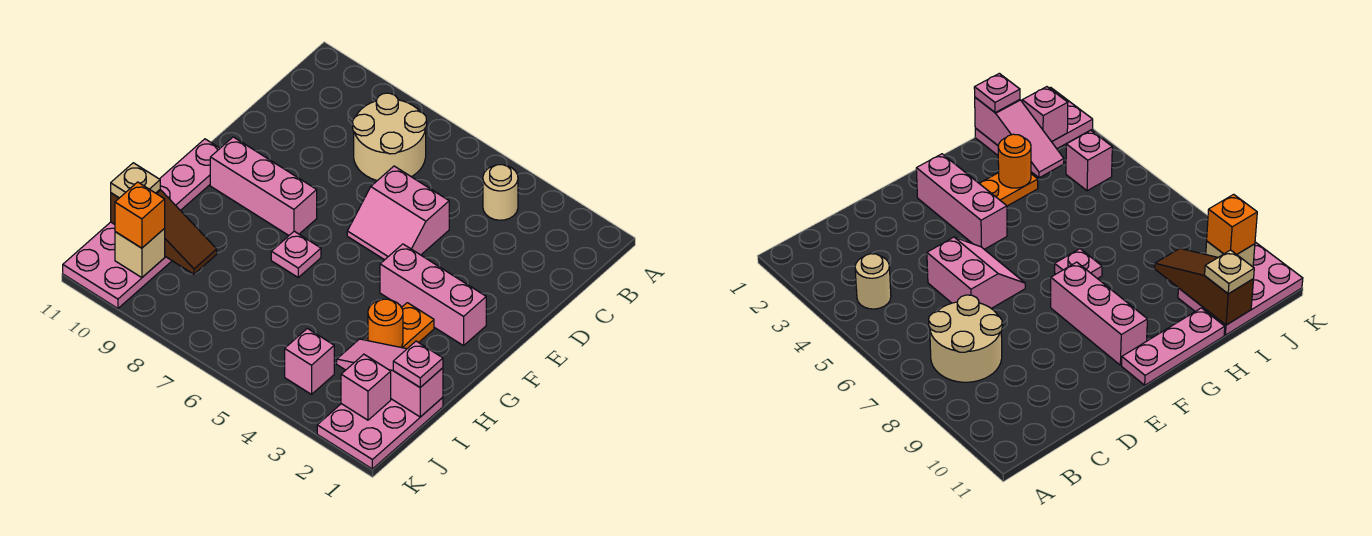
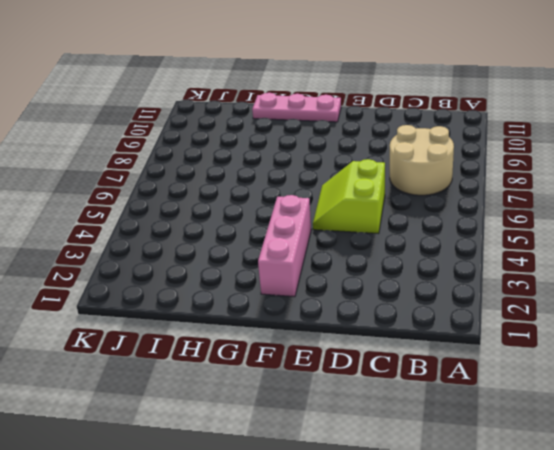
lime slope D5:E6 level 1 top D -> pink slope D5:E6 level 1 top D
none -> tan round brick B4 level 1
none -> pink brick F8:F10 level 1
none -> orange plate G3:H3 level 1

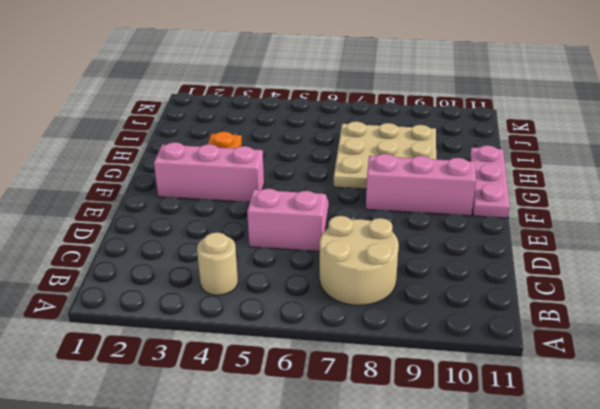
tan plate G7:I9 level 1 -> pink plate G7 level 1
none -> pink plate I1:K2 level 1
none -> pink plate I10:K11 level 1
none -> pink brick J4 level 1

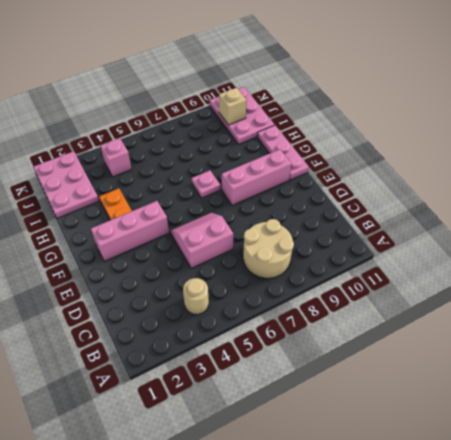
none -> orange round brick H3 level 2
none -> pink slope I1:I3 level 2 top 1
none -> brown slope I9:I11 level 2 top 11

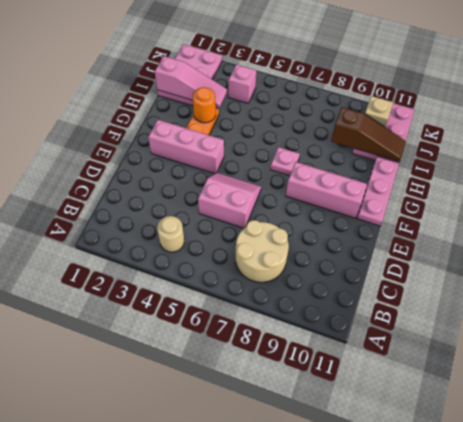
brown slope I9:I11 level 2 top 9 -> brown slope I9:I11 level 2 top 11
none -> pink brick J2 level 2
none -> pink plate I1 level 3
none -> tan plate I11 level 3

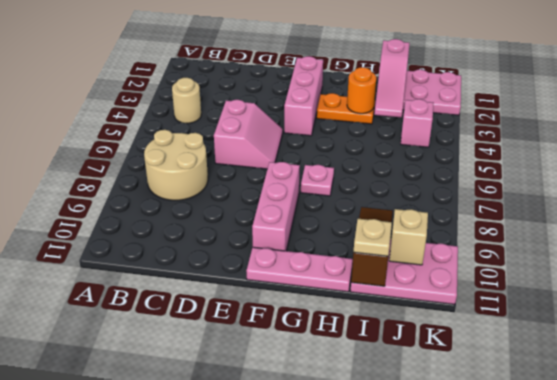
none -> pink brick J2 level 2
none -> pink plate I1 level 3
none -> orange brick J10 level 3

